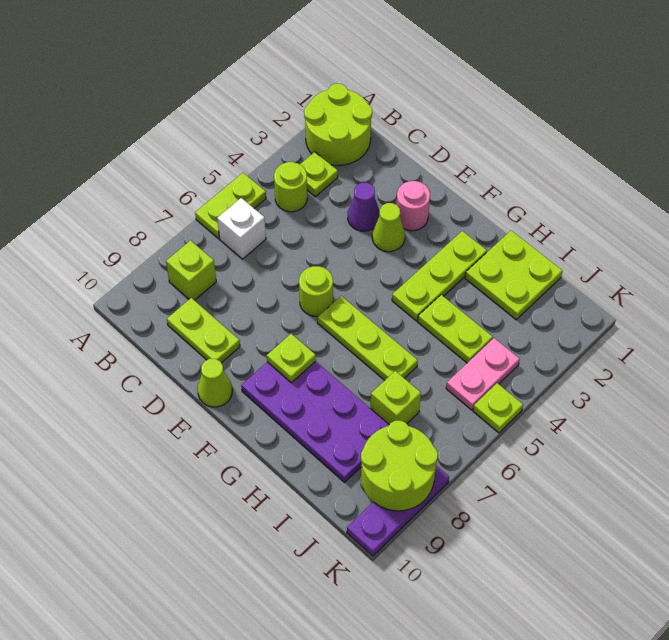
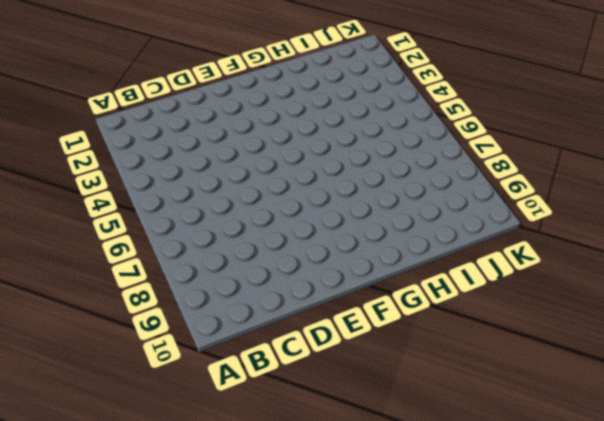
none -> lime round brick A1:B2 level 1
none -> lime plate A5:A6 level 1
none -> lime plate B3 level 1

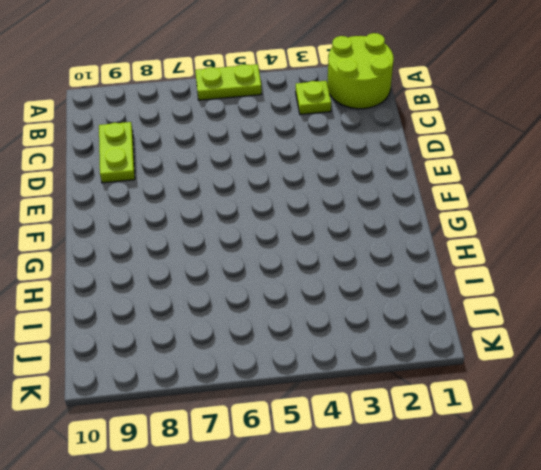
none -> lime round brick B4 level 1
none -> white brick B6 level 1
none -> lime brick B8 level 1

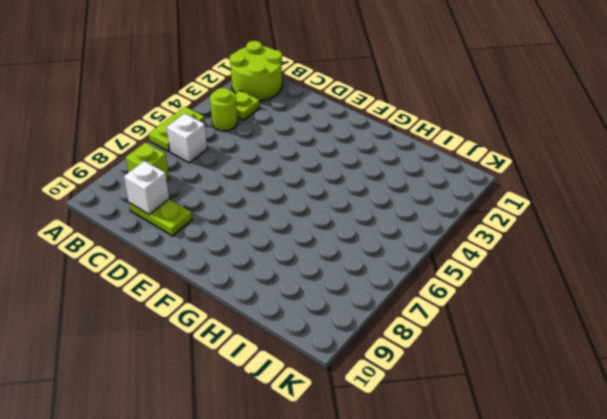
white brick C9 level 2 -> none
none -> purple cone D3 level 1
none -> pink round brick E2 level 1
none -> lime cone E3 level 1

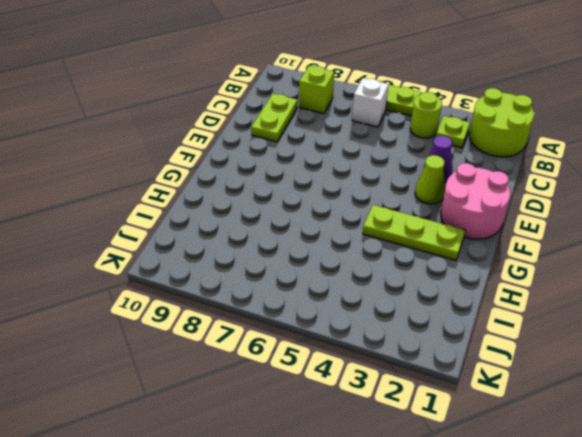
pink round brick E1:F2 level 1 -> pink round brick E2 level 1
none -> lime round brick E6 level 1
none -> lime cone E10 level 1
none -> lime plate F6:H6 level 1

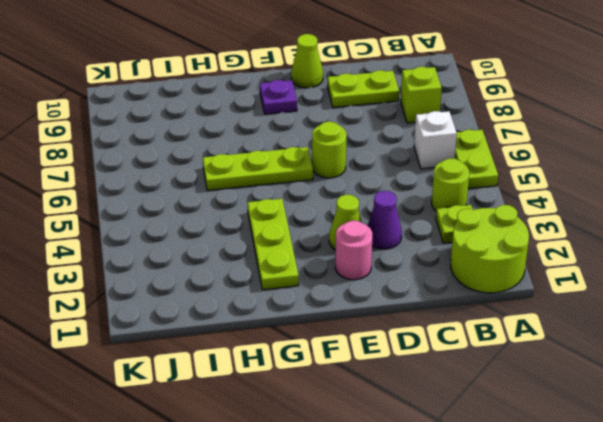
purple plate F9 level 1 -> purple plate F8:I9 level 1
none -> lime plate H1:I2 level 1
none -> lime plate H4:I4 level 1
none -> lime brick I7 level 1

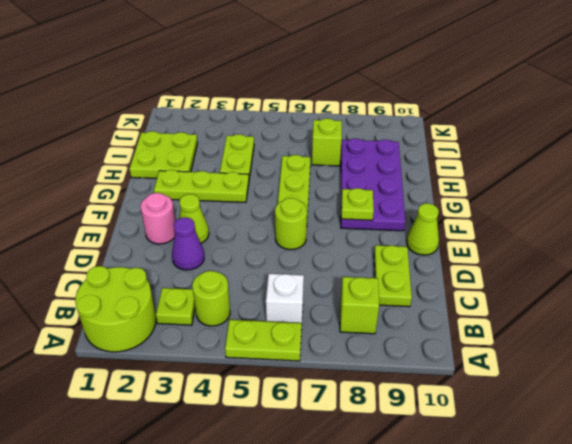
none -> pink plate J4:J5 level 1
none -> lime plate K5 level 1
none -> purple plate K8:K10 level 1

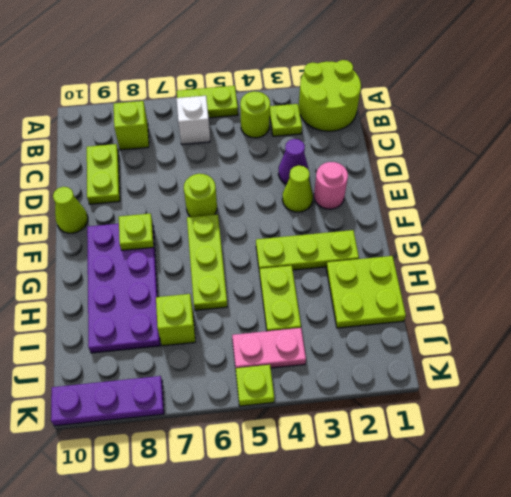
none -> lime round brick J8:K9 level 2

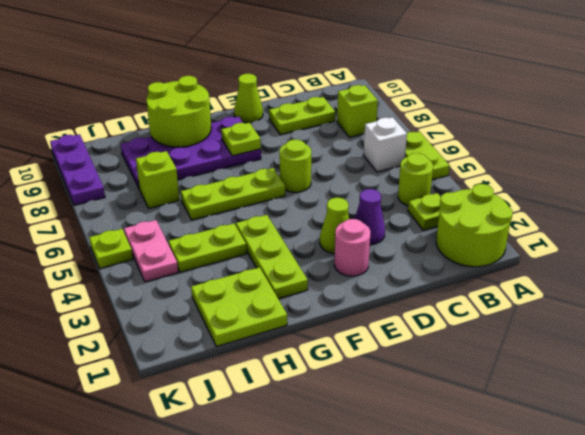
lime round brick G9:H10 level 2 -> lime round brick J8:K9 level 2

